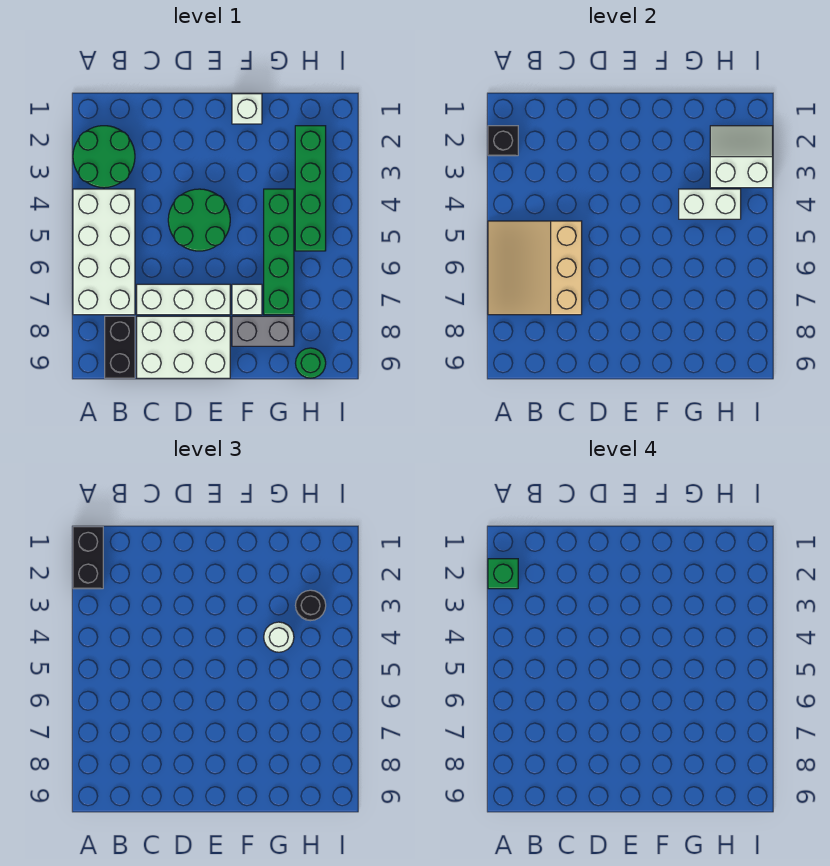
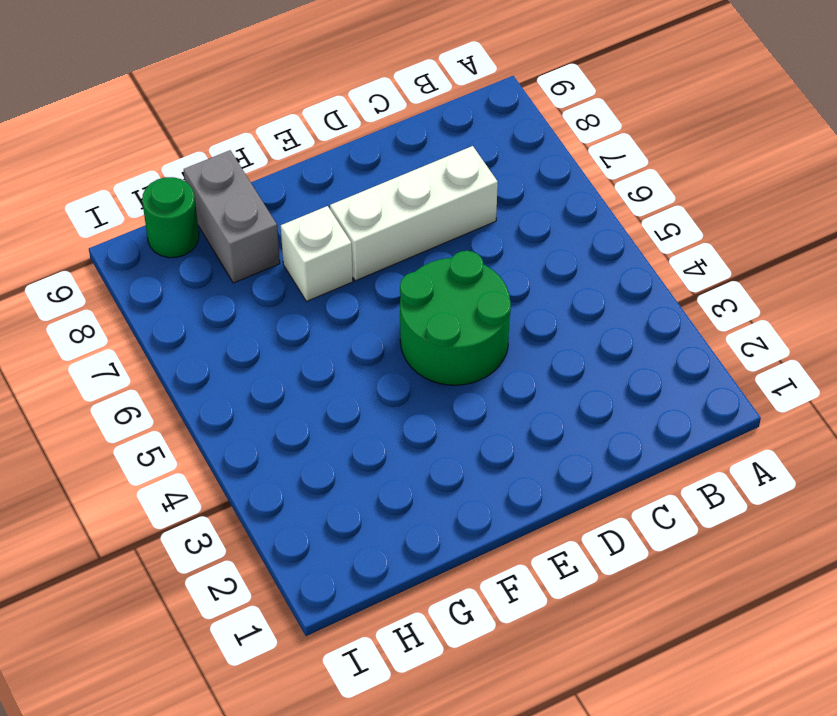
grey brick G8:G9 level 1 -> grey brick F8:G8 level 1
none -> green round brick A2:B3 level 1
none -> white brick A4:B7 level 1
none -> black brick B8:B9 level 1

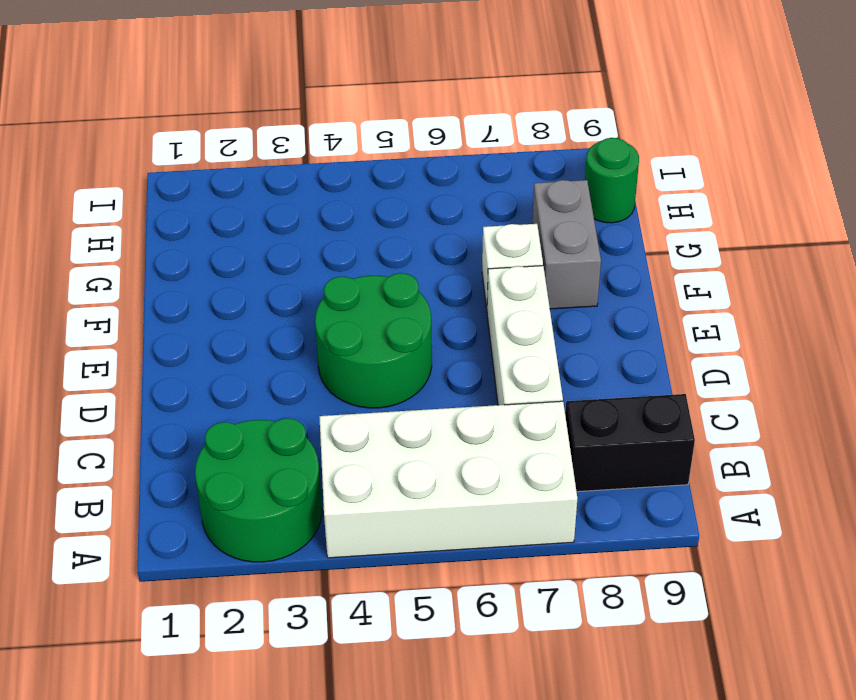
none -> white brick C8:E9 level 1
none -> white brick F1 level 1
none -> green brick G4:G7 level 1

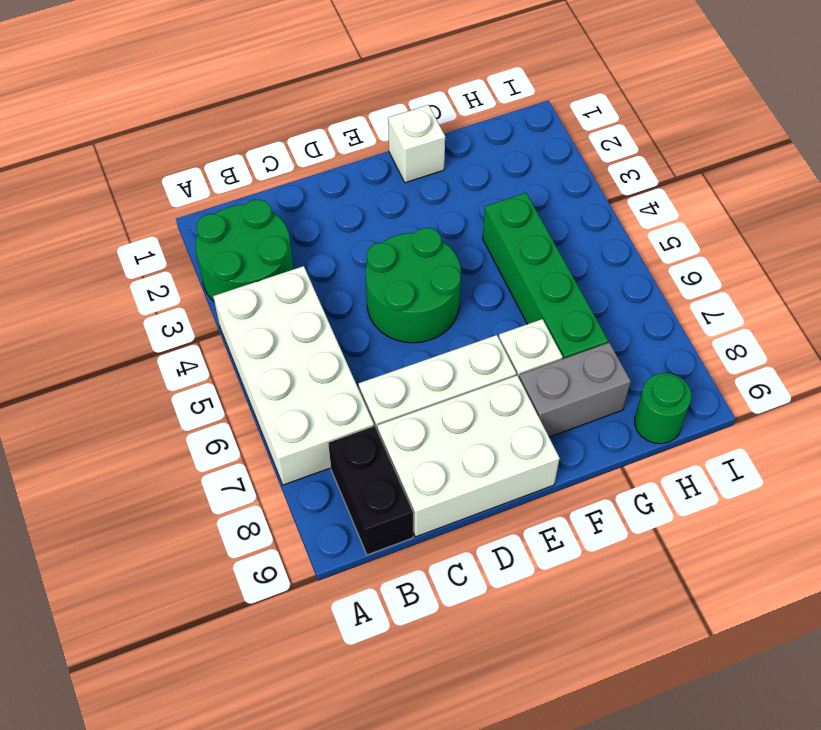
none -> green brick H2:H5 level 1
none -> black brick A2 level 2
none -> tan slope A5:C7 level 2 top C

